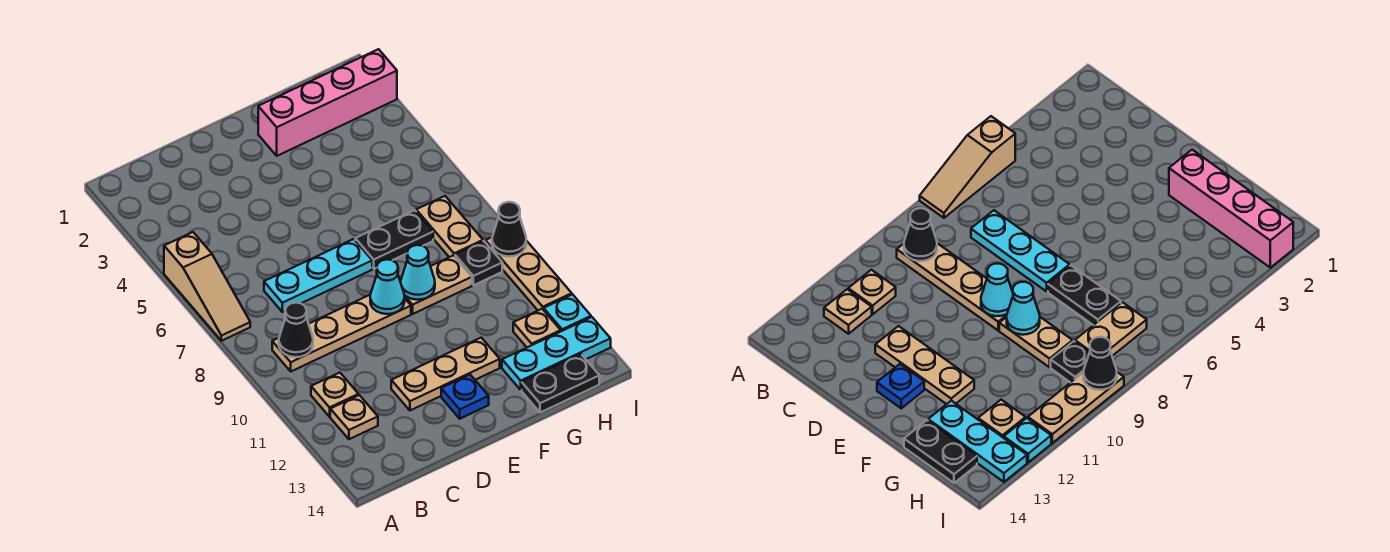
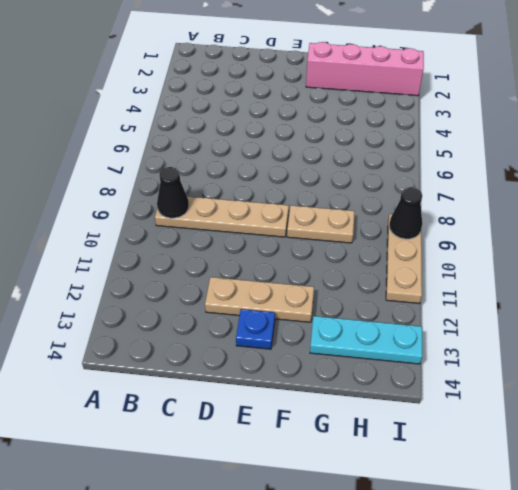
none -> tan slope A5:A7 level 1 top 5
none -> tan plate B11 level 1
none -> tan plate B12 level 1

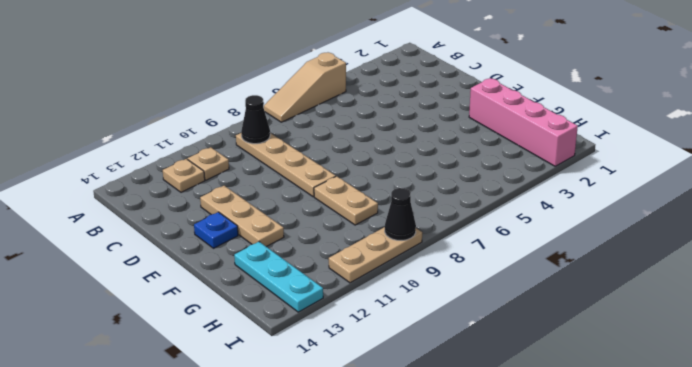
none -> cyan plate C7:E7 level 1
none -> black plate F7:G7 level 1
none -> black plate G14:H14 level 1

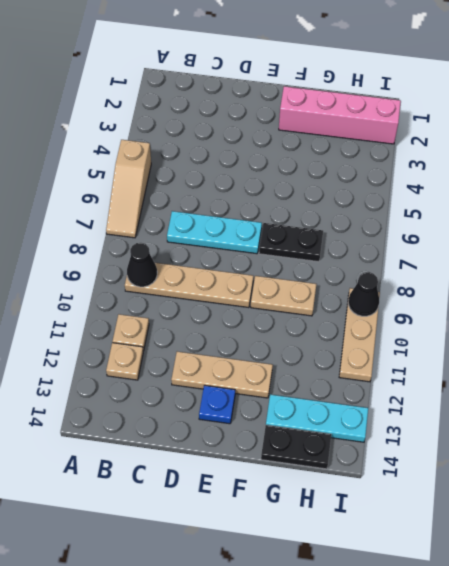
none -> tan plate H7:H8 level 1
none -> black plate H9 level 1
none -> tan plate H12 level 1

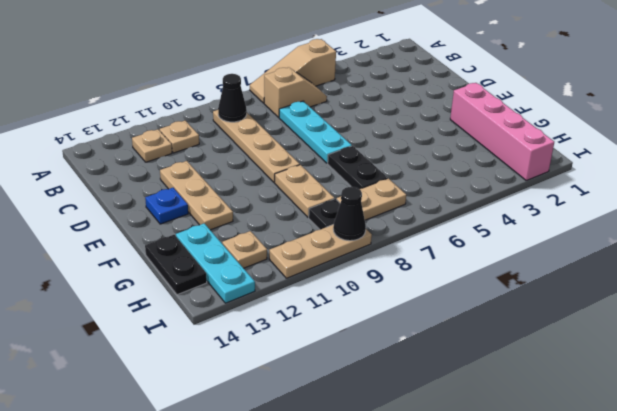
tan slope B6:B7 level 1 top 7 -> none
none -> cyan plate I12 level 1
none -> cyan cone E9 level 2
none -> cyan cone F9 level 2

